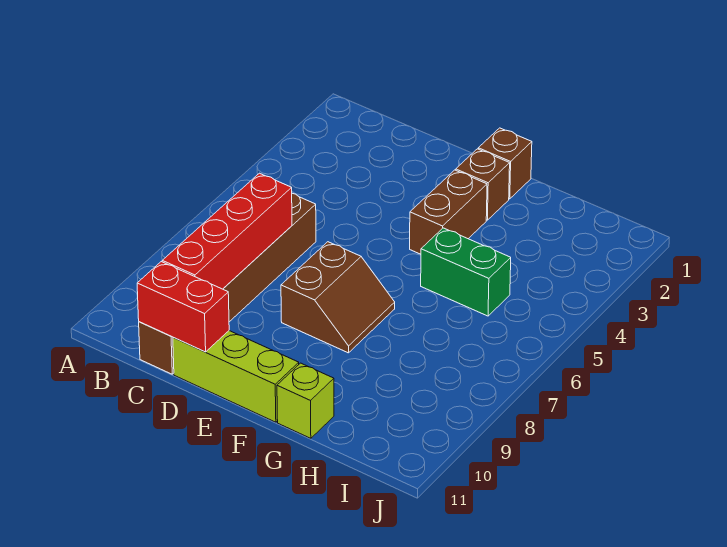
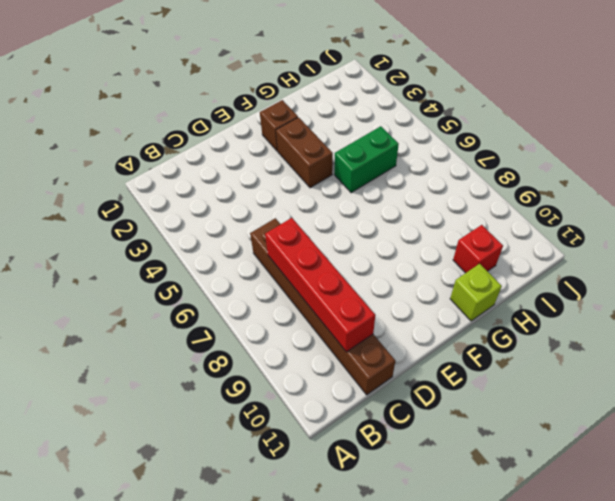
red brick H10 level 1 -> none
none -> lime brick D11:F11 level 1
none -> brown slope E7:F8 level 1 top E

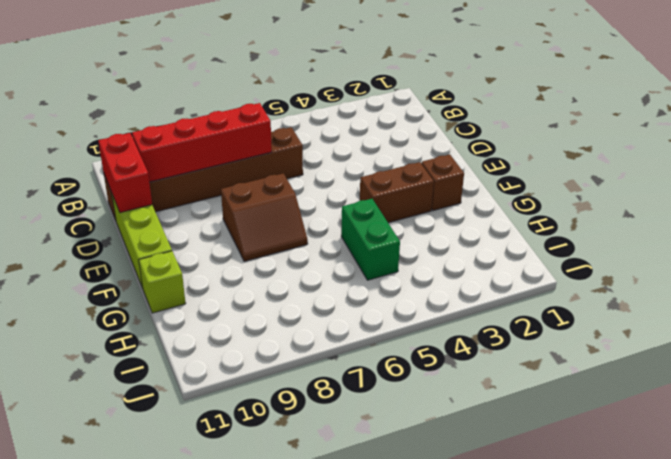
none -> brown brick F1 level 1

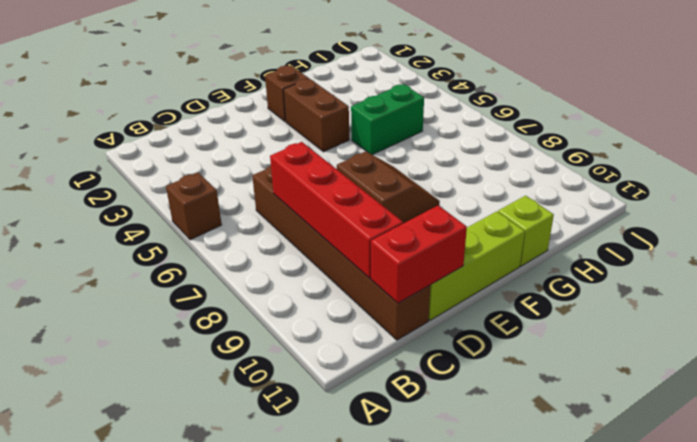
brown brick A5 level 1 -> brown brick F1 level 1

